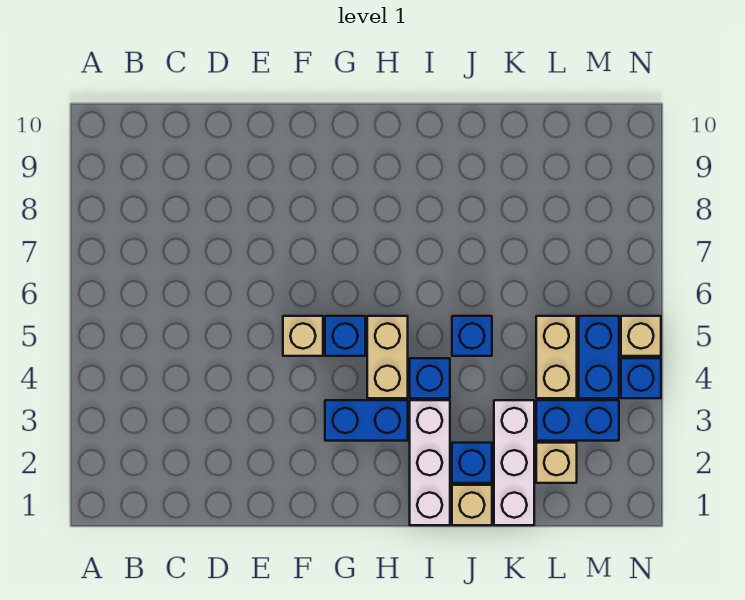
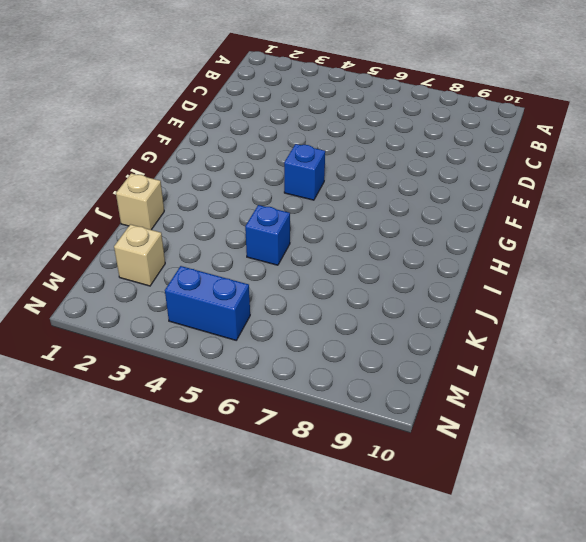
none -> tan brick F5 level 1
none -> blue brick G3:H3 level 1
none -> tan brick H4:H5 level 1

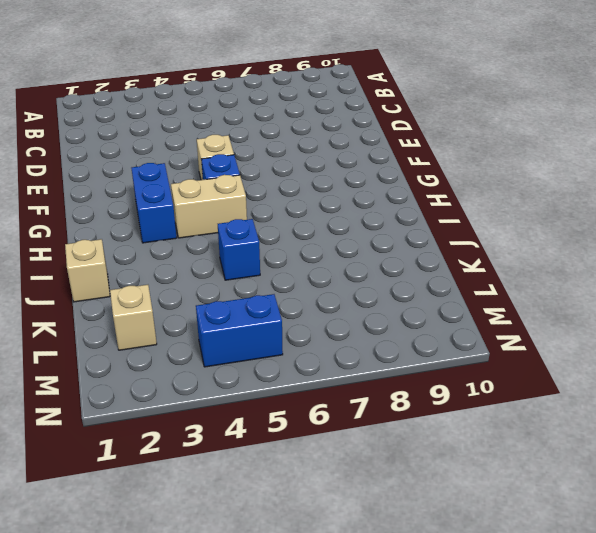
none -> white brick I1:I3 level 1
none -> blue brick I4 level 1
none -> blue brick J2 level 1

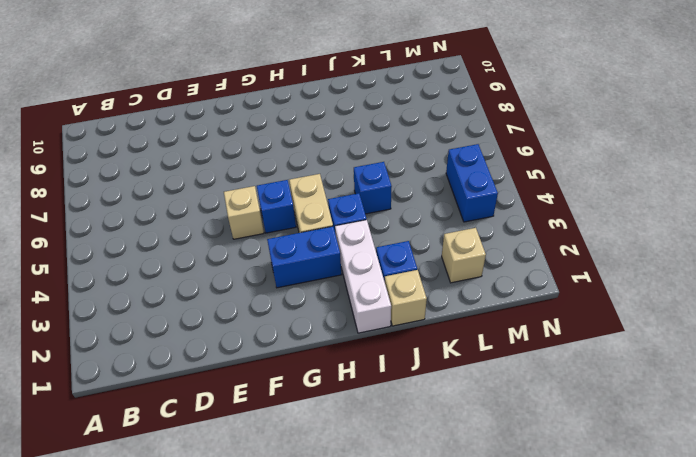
none -> white brick K1:K3 level 1
none -> blue brick L3:M3 level 1
none -> tan brick L4:L5 level 1

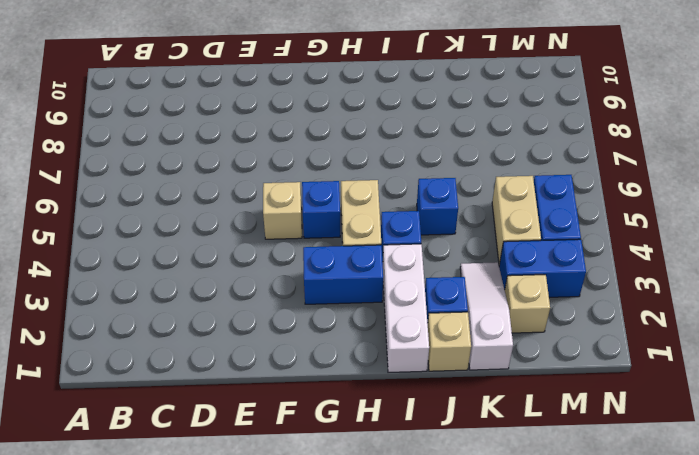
white slope K1:K3 level 1 top 1 -> white brick K1:K3 level 1
none -> blue brick N4 level 1
none -> tan brick N5 level 1

